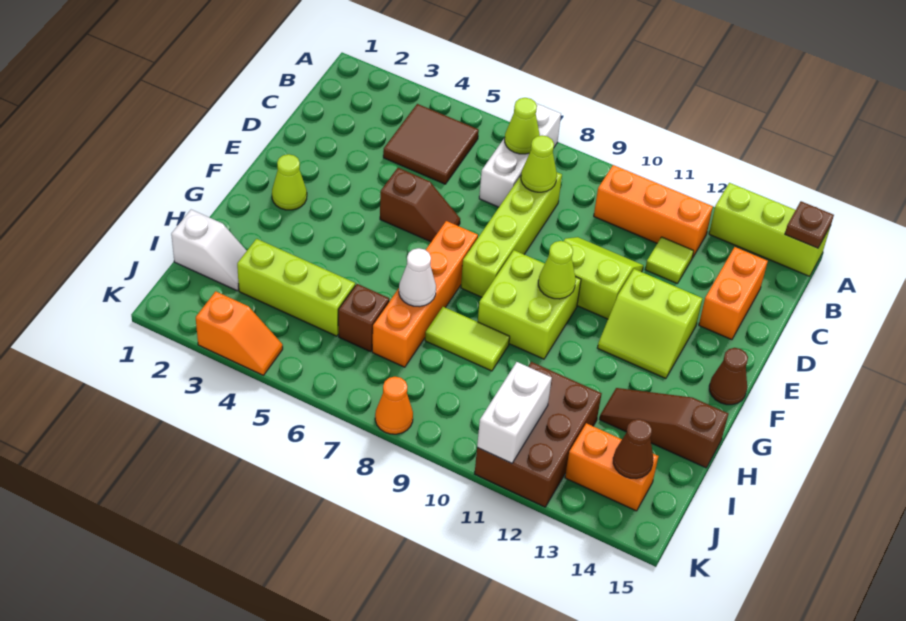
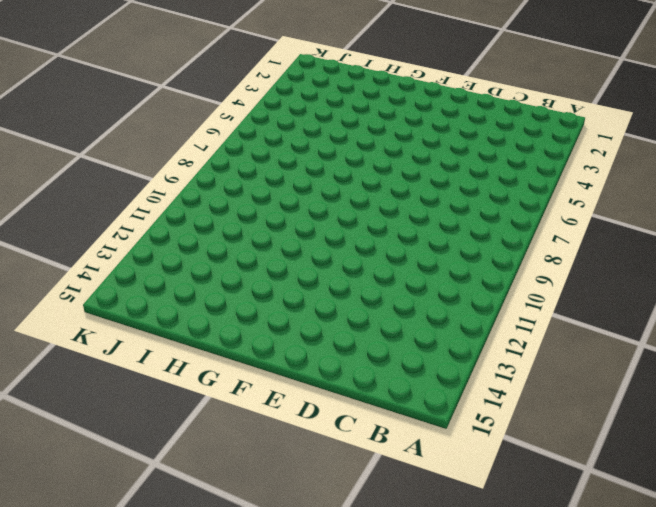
none -> white brick A7:C7 level 1
none -> lime brick A13:A15 level 1
none -> brown tile B4:C5 level 1
none -> orange brick B10:B12 level 1

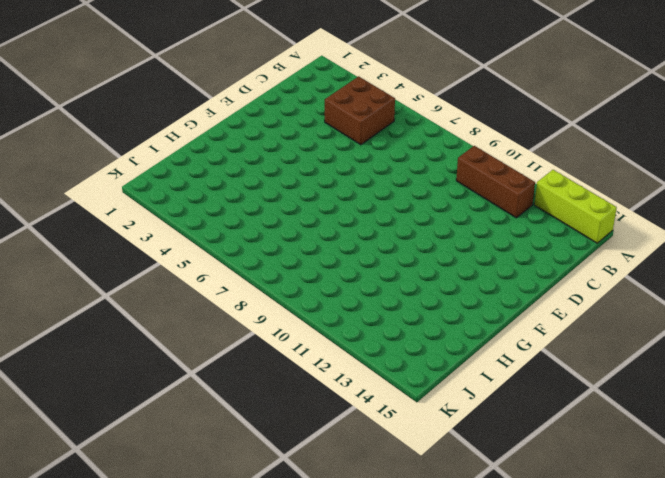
brown brick B4:C5 level 1 -> brown tile B4:C5 level 1
brown brick B10:B12 level 1 -> orange brick B10:B12 level 1
none -> white brick A7:C7 level 1
none -> lime brick C8:F8 level 1
none -> lime tile C12 level 1
none -> orange brick C14:D14 level 1

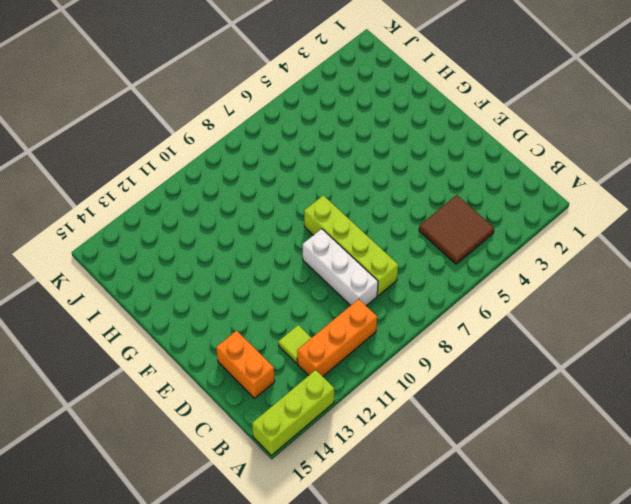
white brick C9:E9 level 1 -> white brick A7:C7 level 1
none -> lime slope D10:E11 level 1 top E
none -> brown slope E5:E6 level 1 top 5
none -> lime slope E12:F13 level 1 top E
none -> lime cone F2 level 1

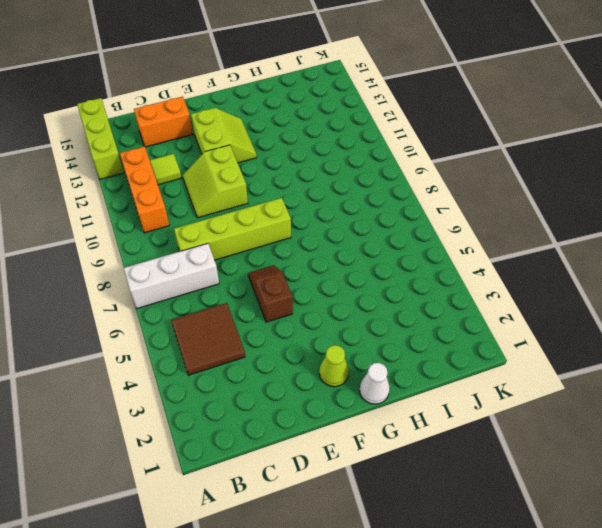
white cone G1 level 1 -> white cone H7 level 2
none -> orange brick F7:I7 level 1
none -> lime brick F9:G10 level 1
none -> brown cone F15 level 1
none -> lime tile H8:H9 level 1

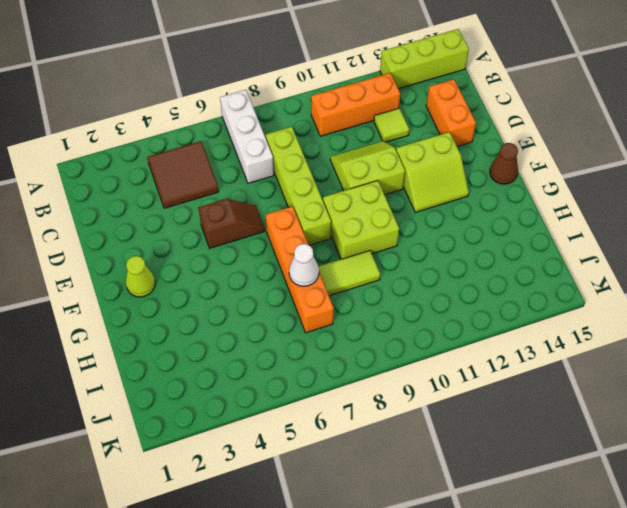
none -> brown slope H13:H15 level 1 top 15
none -> white slope I1:I2 level 1 top 1
none -> lime brick I3:I5 level 1
none -> brown brick I6 level 1

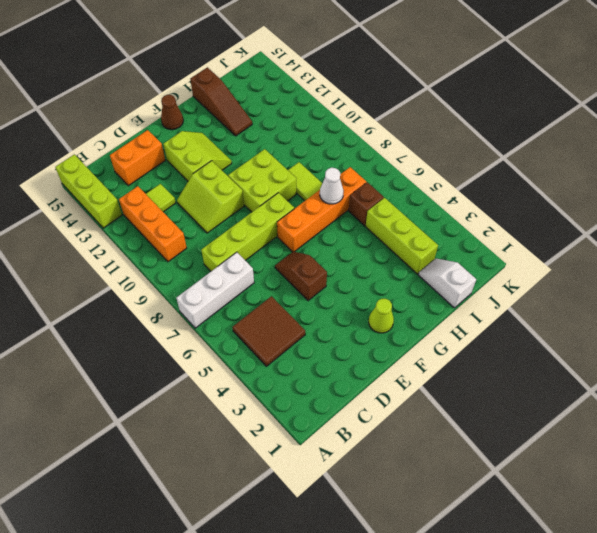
none -> brown brick I11:K12 level 1
none -> orange brick J13:J14 level 1
none -> orange slope K3:K4 level 1 top 3
none -> orange cone K8 level 1

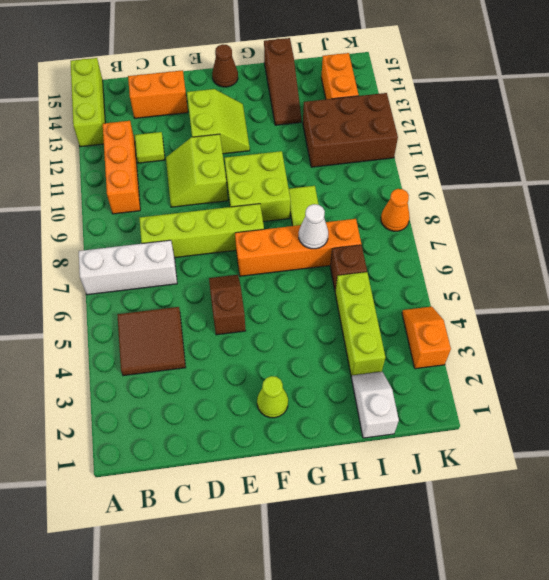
none -> brown plate A15 level 2
none -> lime cone B7 level 2
none -> lime cone C8 level 2
none -> lime cone F10 level 2

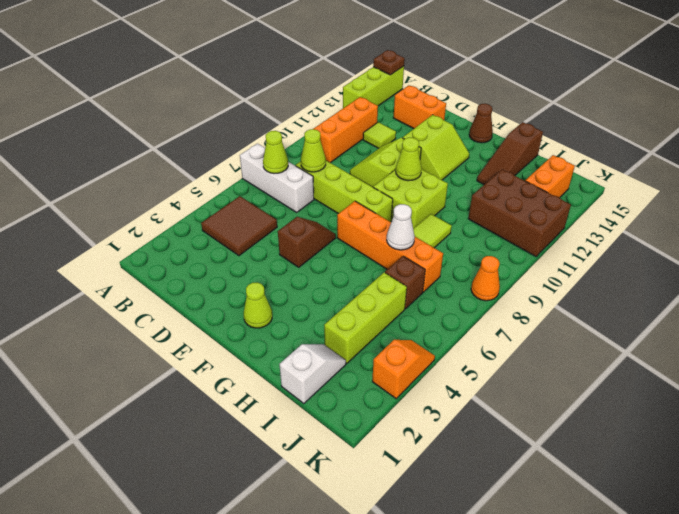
none -> white brick J11:K11 level 2
none -> brown cone J14 level 2

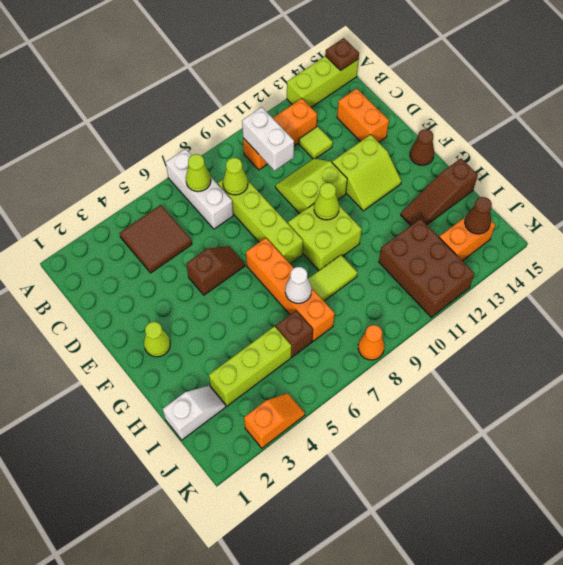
white brick B10:C10 level 2 -> white brick J11:K11 level 2

